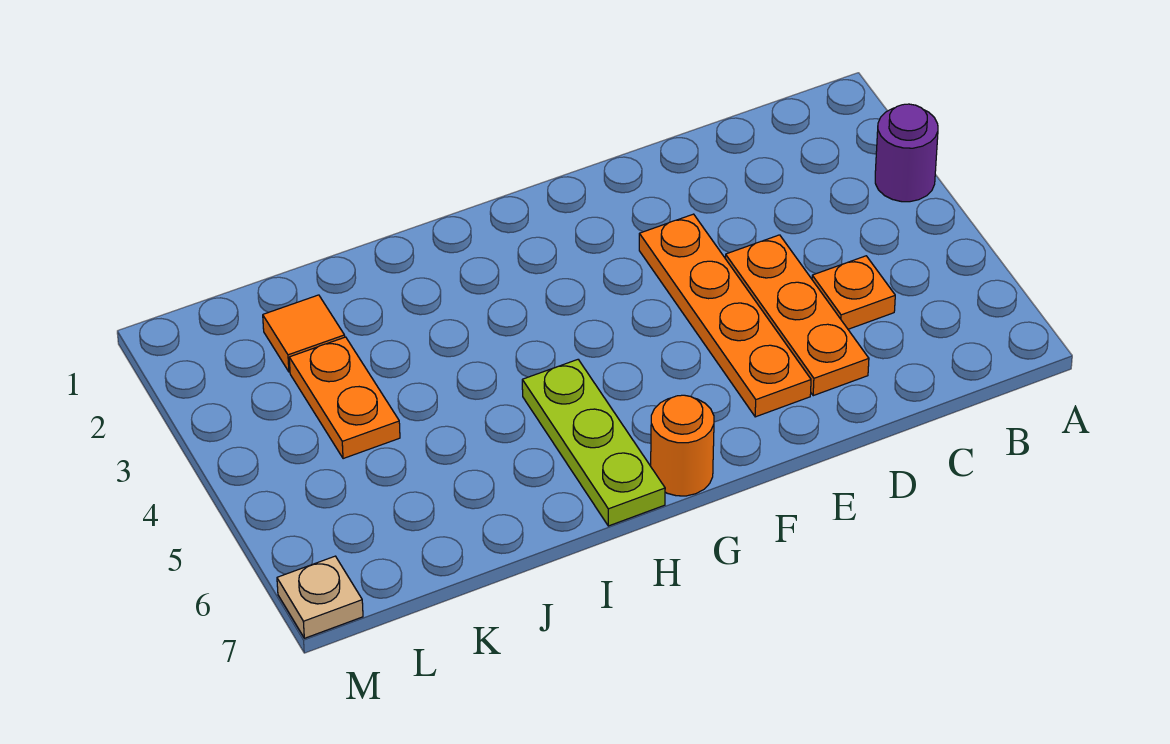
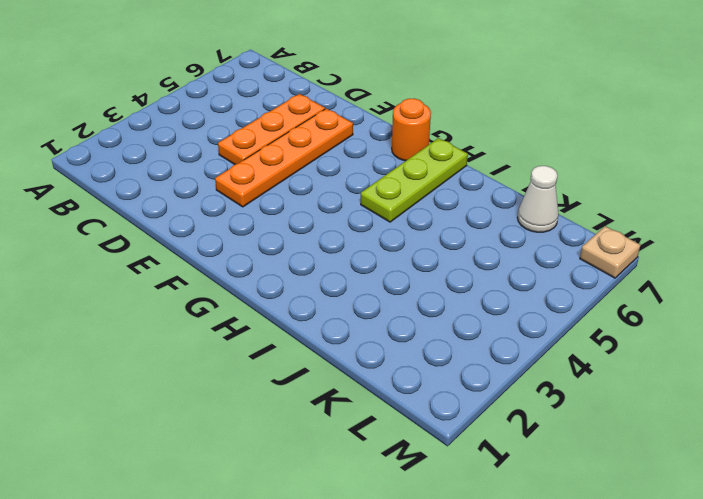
white cone K7 level 1 -> none
none -> purple round brick A3 level 1
none -> orange plate C5 level 1

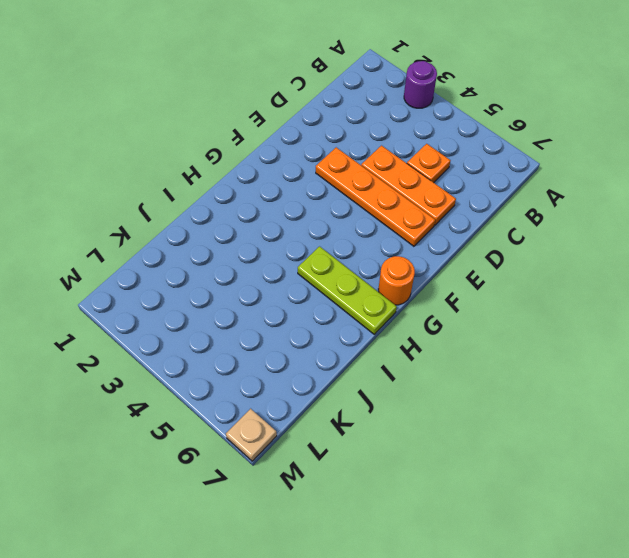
none -> orange tile K2 level 1
none -> orange plate K3:K4 level 1

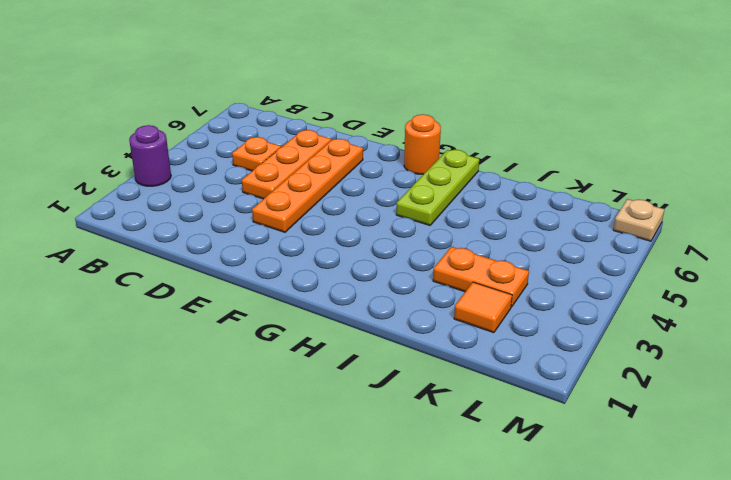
orange plate J3:K3 level 1 -> orange plate K3:K4 level 1

